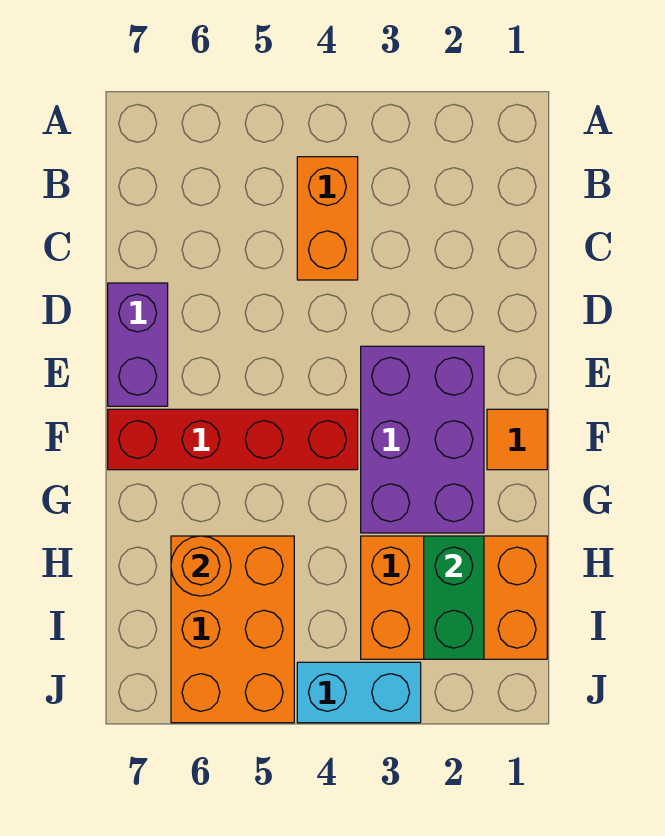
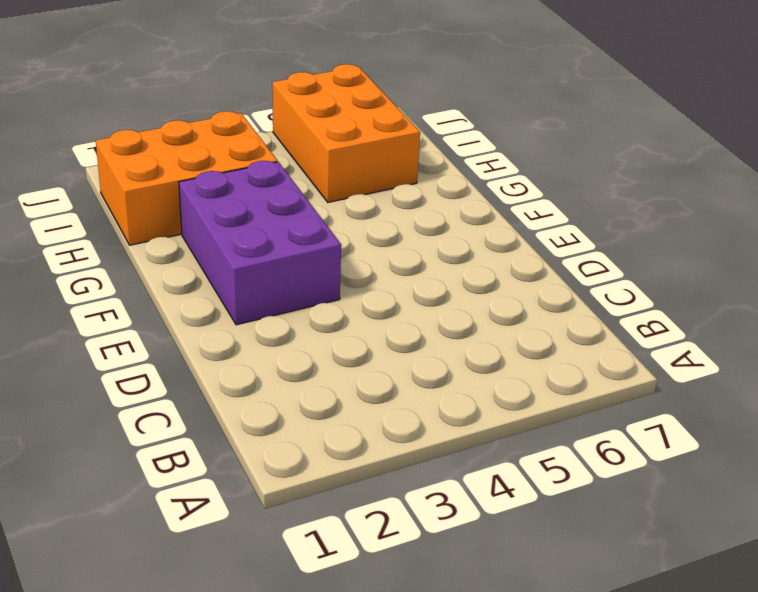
none -> orange brick B4:C4 level 1
none -> purple brick D7:E7 level 1

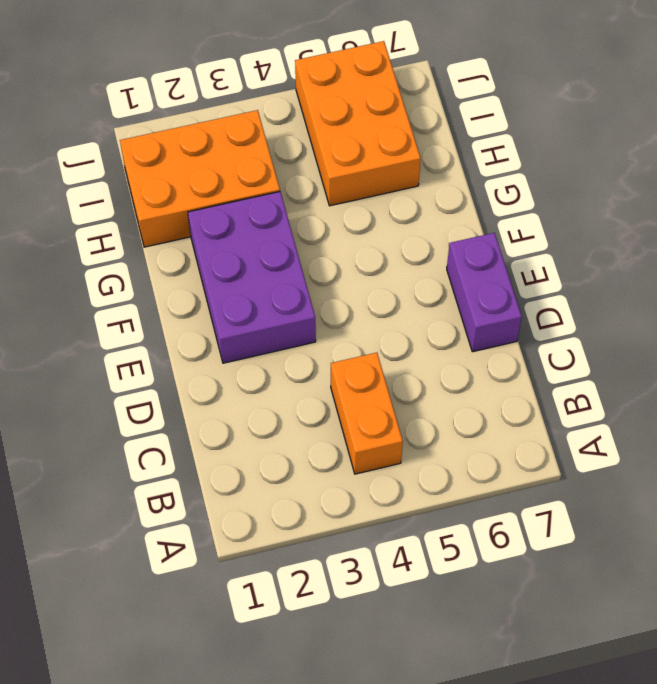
none -> orange tile F1 level 1
none -> red brick F4:F7 level 1

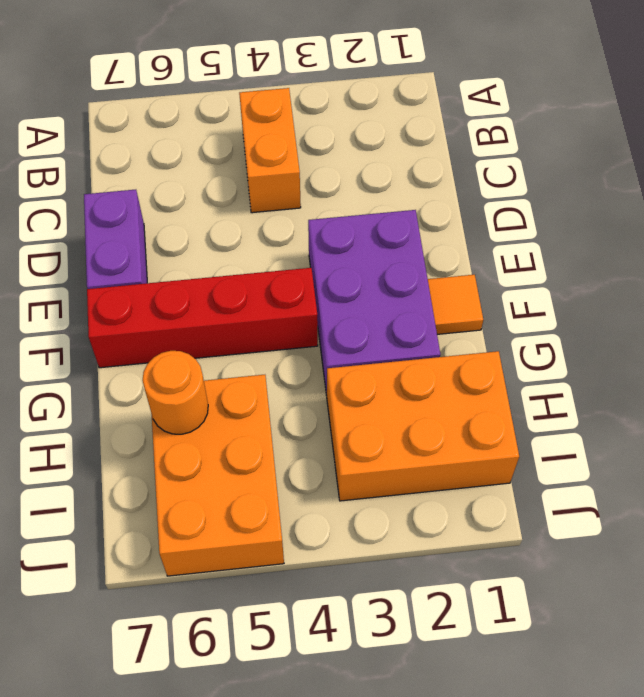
none -> cyan brick J3:J4 level 1
none -> green brick H2:I2 level 2

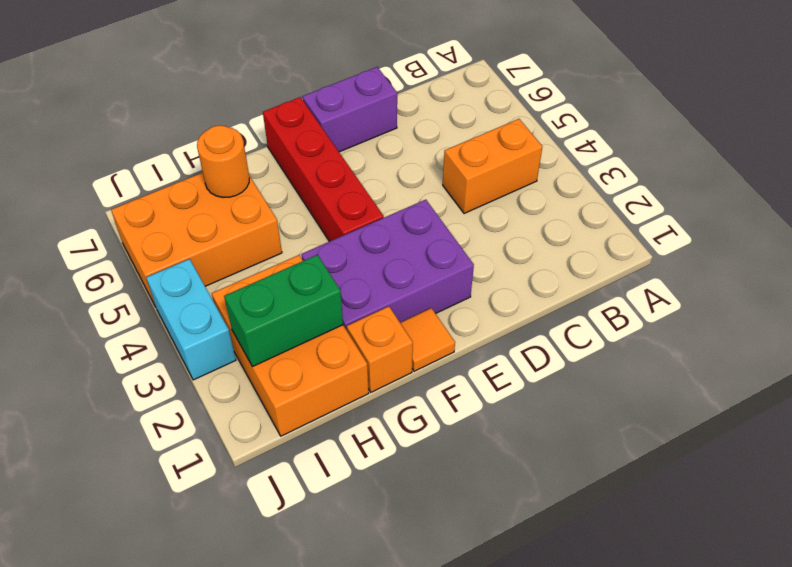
orange brick G1 level 1 -> none

